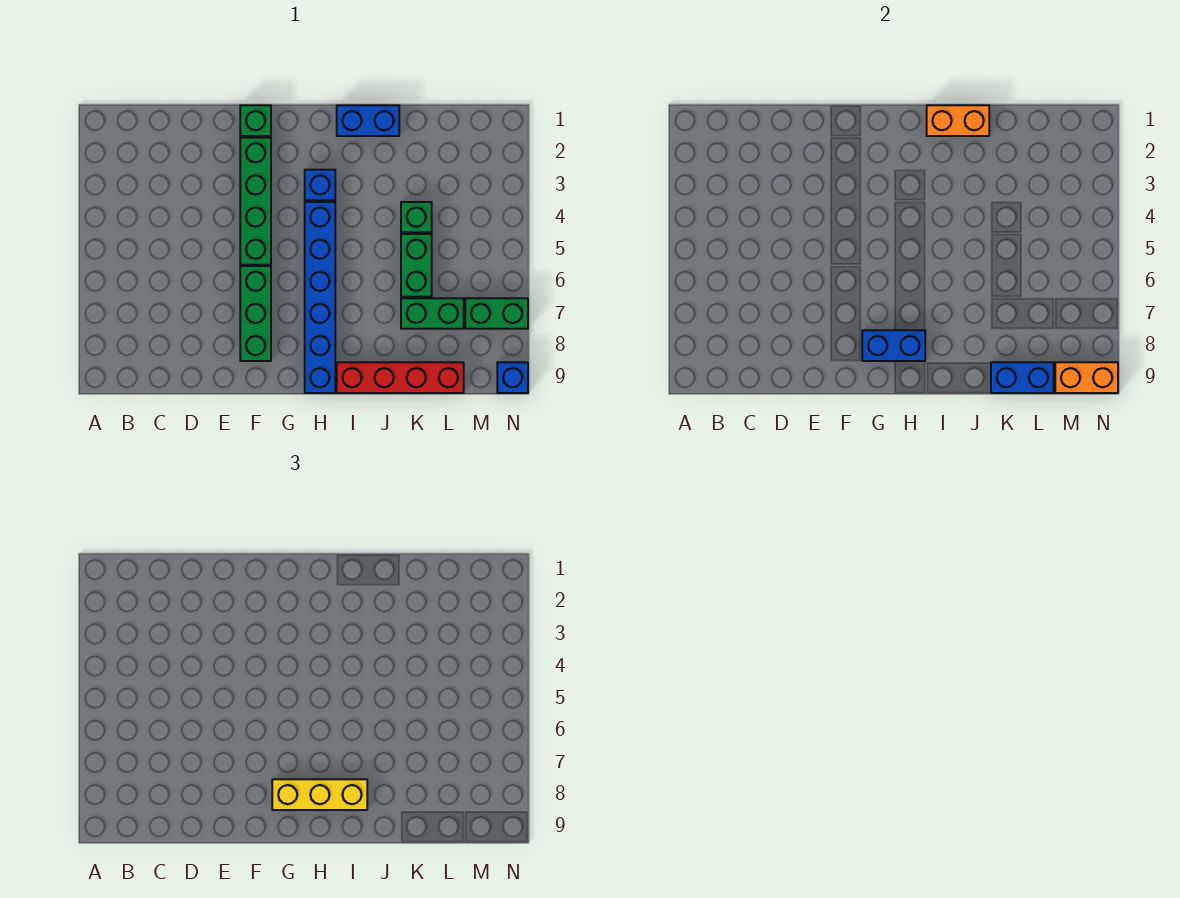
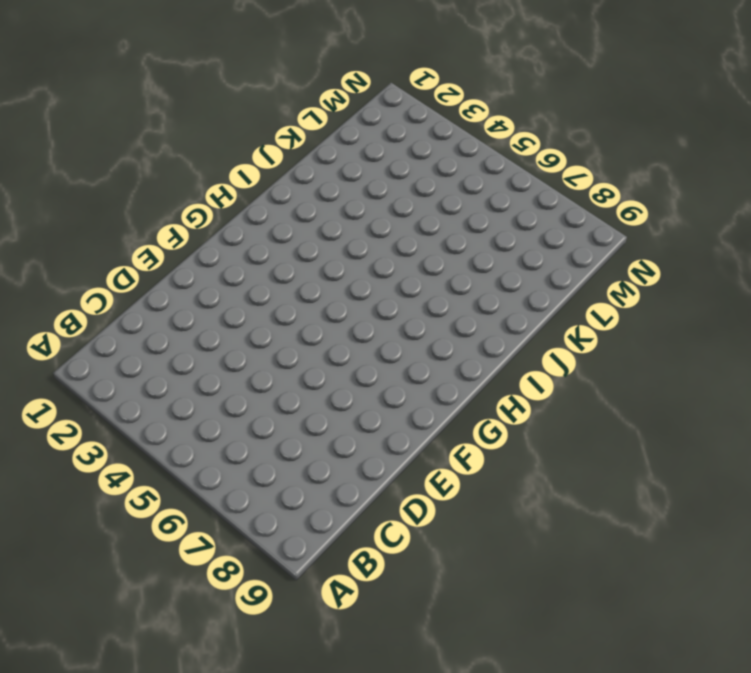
none -> green brick F1 level 1
none -> green brick F2:F5 level 1
none -> green brick F6:F8 level 1

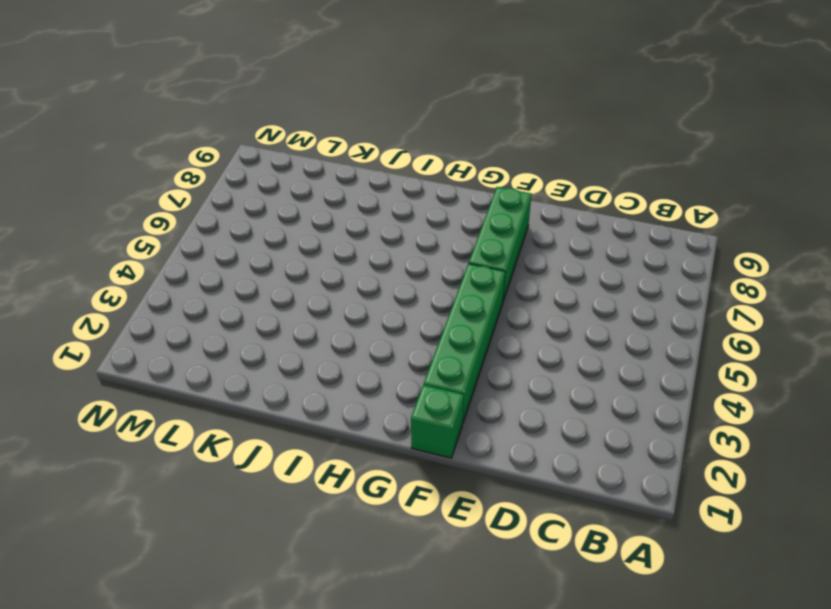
none -> blue brick H3 level 1
none -> blue brick H4:H9 level 1
none -> blue brick I1:J1 level 1

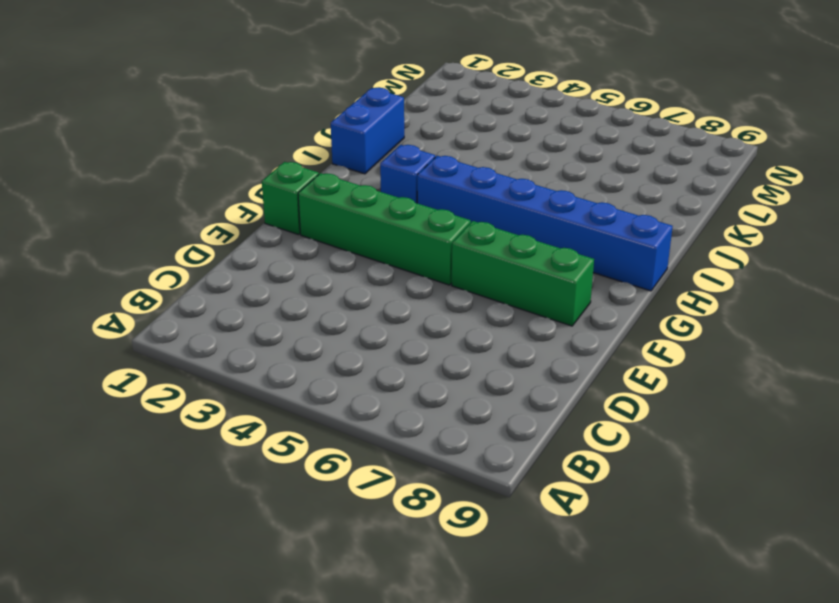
none -> red brick I9:L9 level 1
none -> green brick K4 level 1
none -> green brick K5:K6 level 1

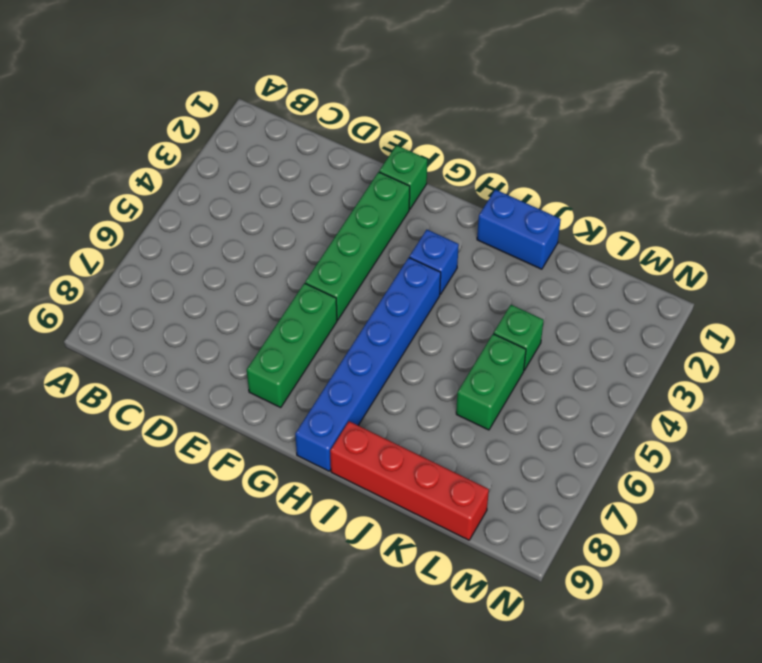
none -> green brick K7:L7 level 1
none -> green brick M7:N7 level 1
none -> blue brick N9 level 1

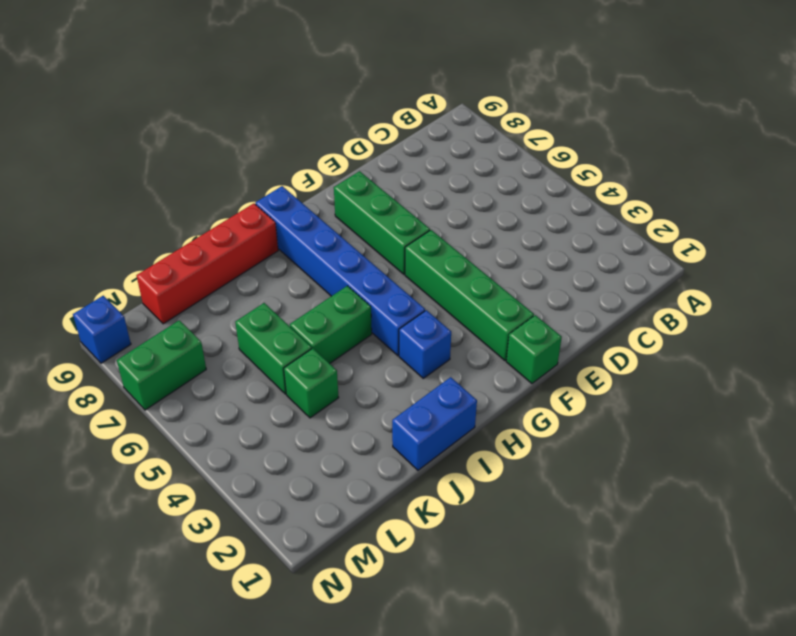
green brick I5:J5 level 1 -> green brick K7:L7 level 1
none -> blue brick G8:H8 level 2
none -> orange brick I1:J1 level 2
none -> blue brick K9:L9 level 2

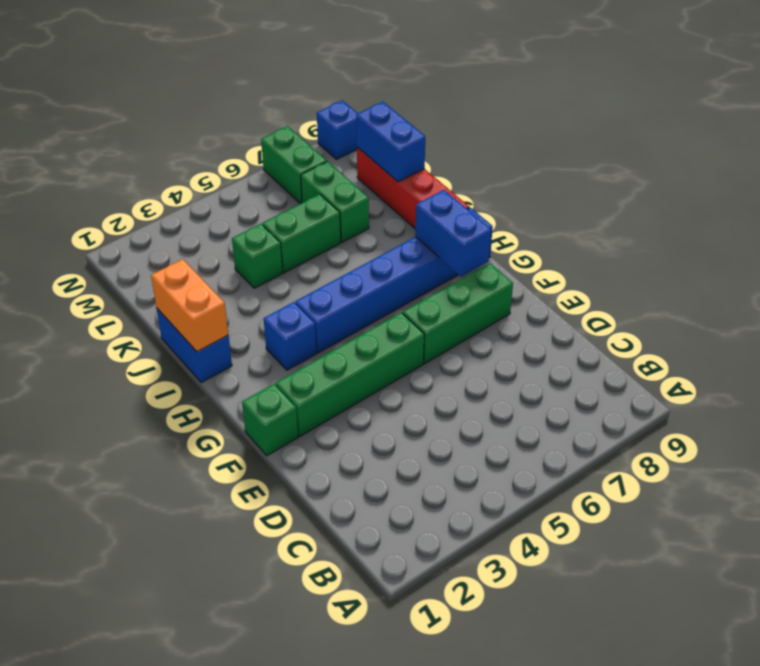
none -> orange brick M9:N9 level 2
none -> yellow brick G8:I8 level 3

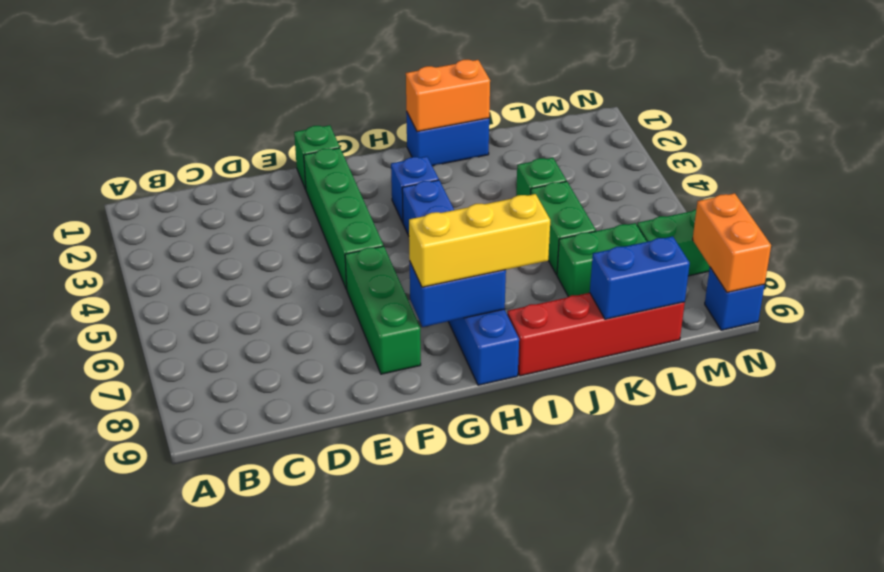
orange brick N8:N9 level 2 -> orange brick M9:N9 level 2

